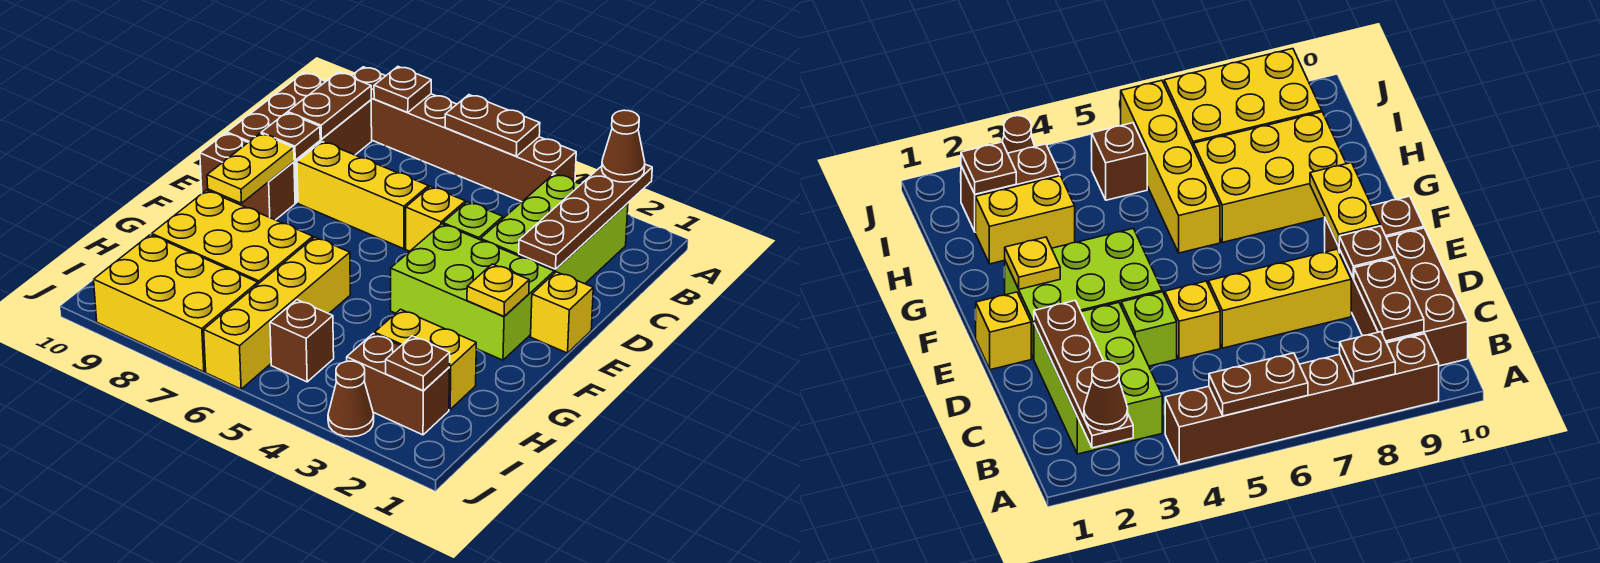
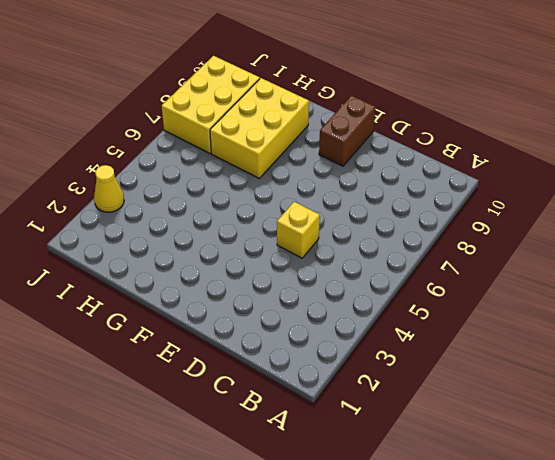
yellow cone J3 level 1 -> brown cone J3 level 1
none -> brown brick A4:A9 level 1
none -> lime brick B2:D3 level 1
none -> brown brick B9:D10 level 1

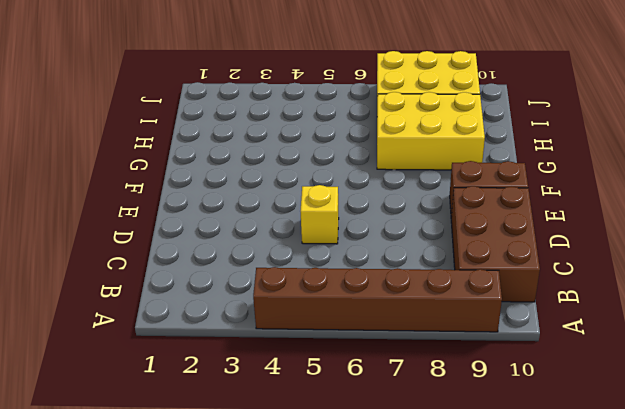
none -> lime brick B2:D3 level 1
none -> lime brick D4 level 1
none -> yellow brick D6:D8 level 1

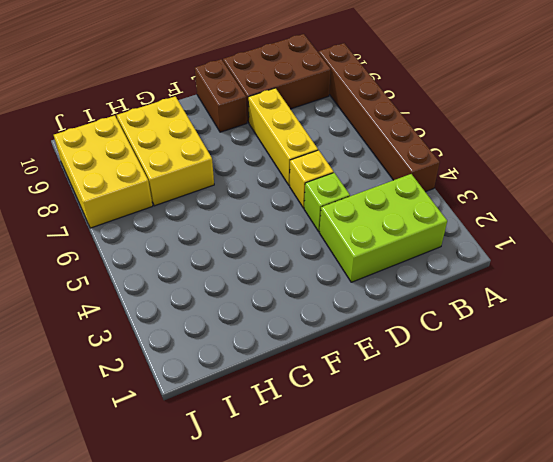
none -> yellow brick E1 level 1
none -> lime brick E2:F4 level 1
none -> yellow brick G6:J6 level 1

